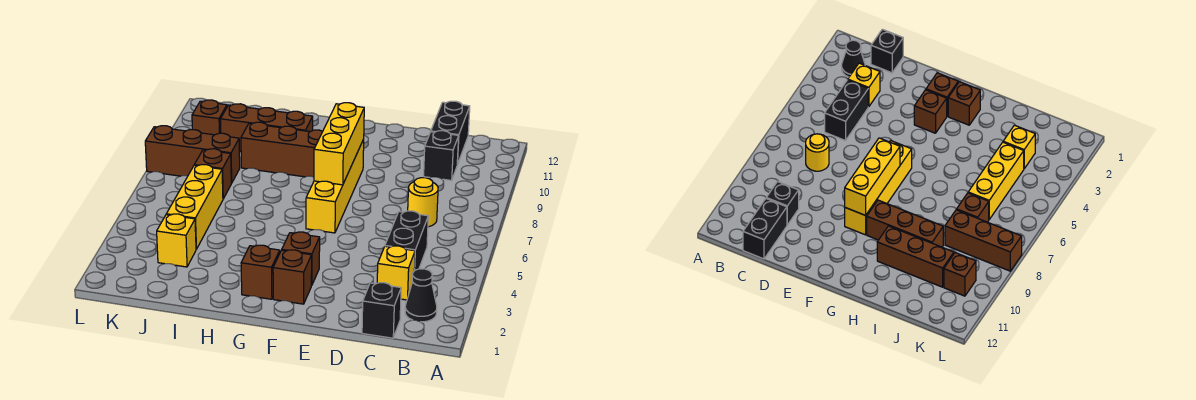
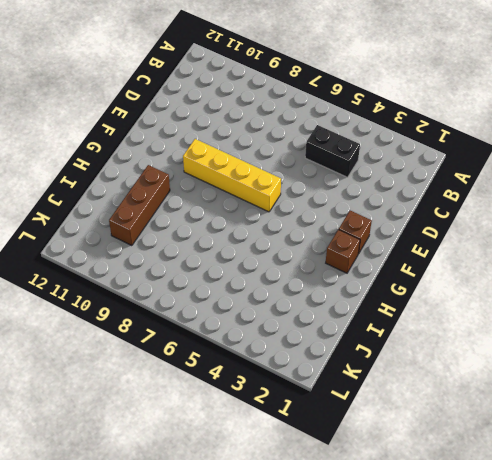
none -> black cone B2 level 1
none -> black brick C1 level 1
none -> yellow brick C3 level 1

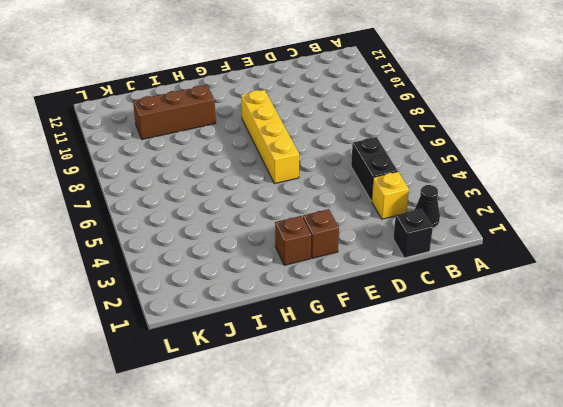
none -> yellow round brick C7 level 1
none -> black brick C10 level 1
none -> black brick C11:C12 level 1

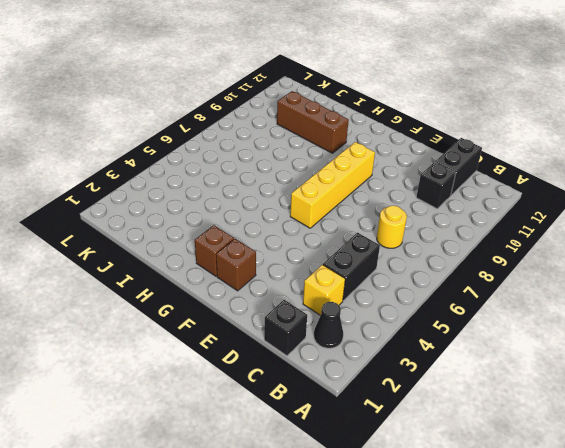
none -> brown brick F3 level 1
none -> brown brick G9:I9 level 1
none -> yellow brick J3 level 1

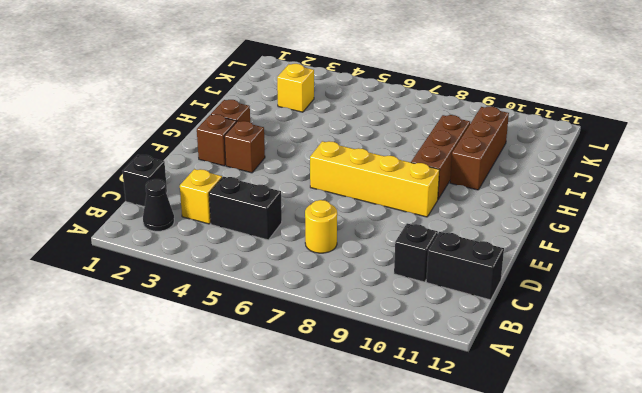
none -> yellow brick J4:J6 level 1
none -> brown brick J7 level 1
none -> brown brick J8:L8 level 1

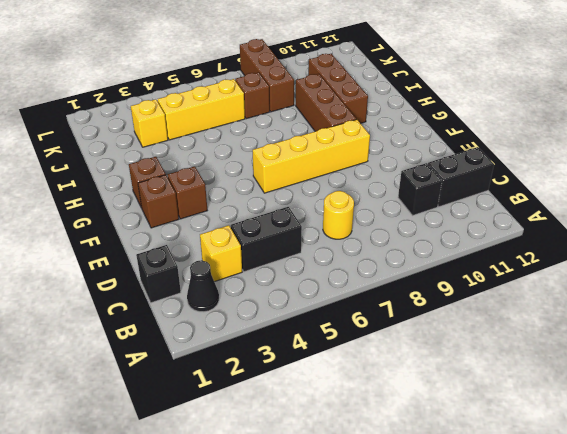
none -> brown brick K10 level 1
none -> yellow brick F7:F9 level 2

